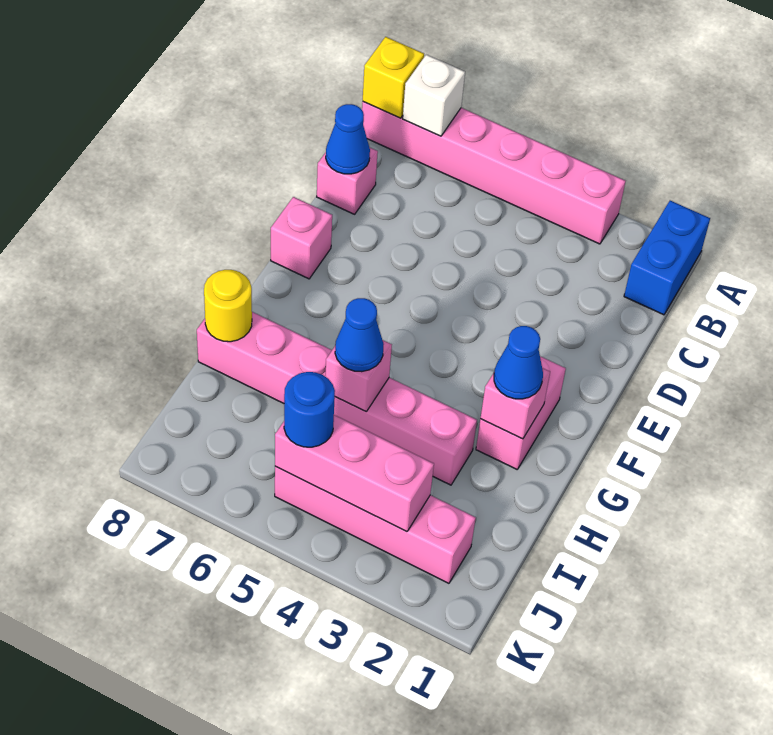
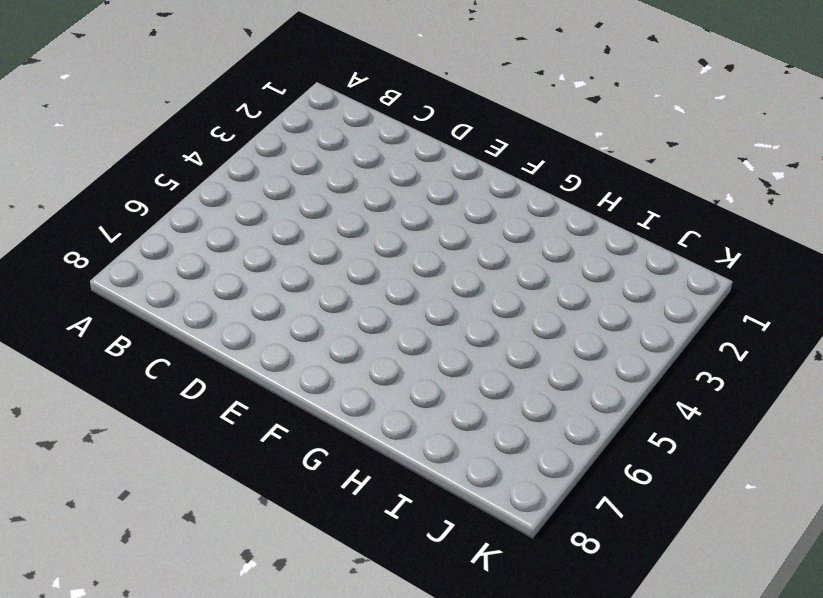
none -> blue brick A1:B1 level 1
none -> pink brick A3:A8 level 1
none -> pink brick C8 level 1

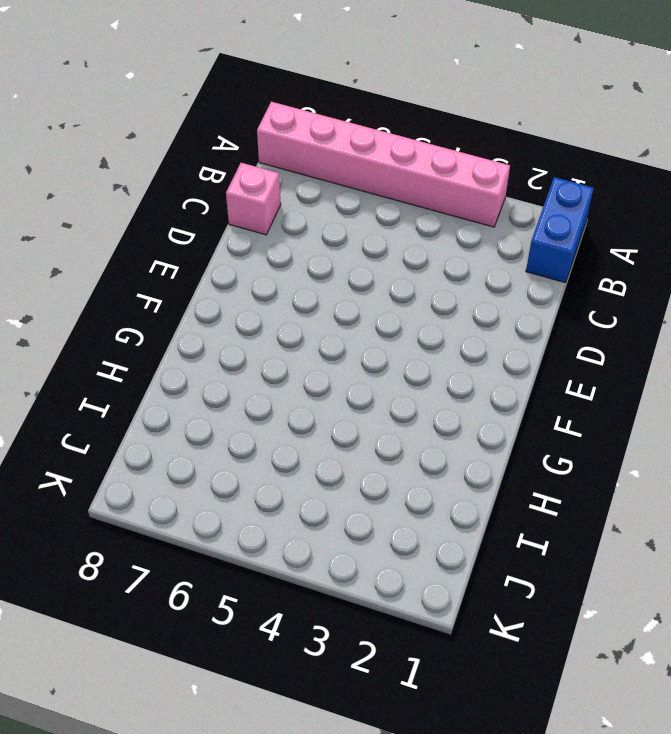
none -> pink brick E8 level 1
none -> pink brick F2:G2 level 1
none -> pink brick H3:H8 level 1

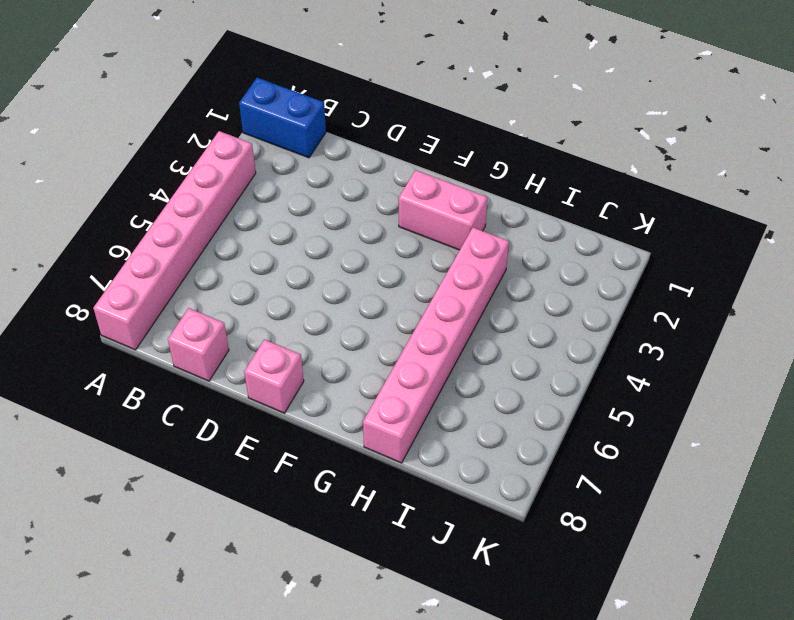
none -> pink brick J2:J5 level 1
none -> white brick A7 level 2
none -> yellow brick A8 level 2

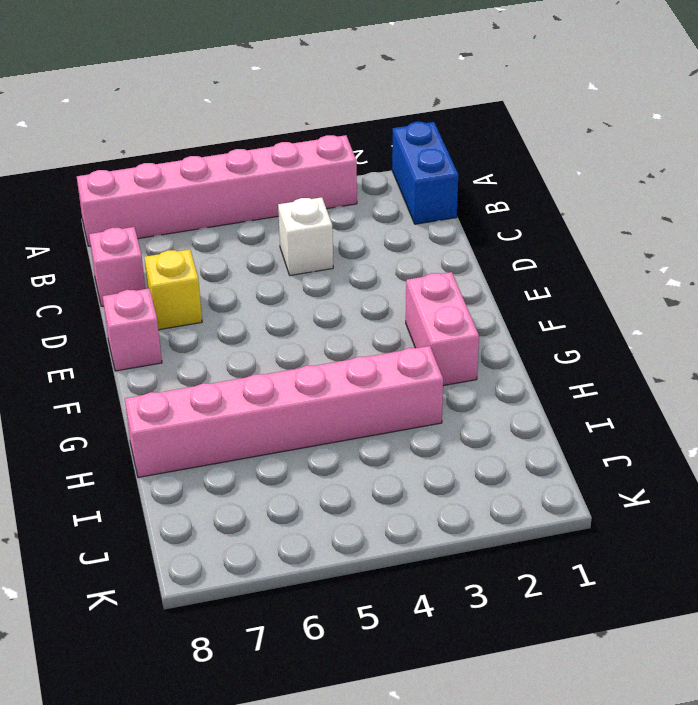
white brick C4 level 1 -> white brick A7 level 2
yellow brick D7 level 1 -> yellow brick A8 level 2
none -> pink brick J2:J5 level 1
none -> blue cone C8 level 2
none -> pink brick G2 level 2

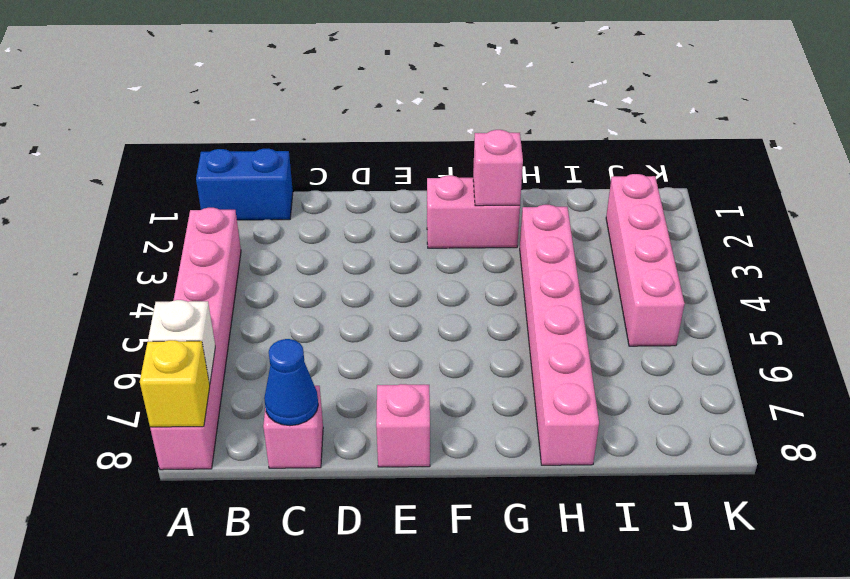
none -> pink brick H5 level 2
none -> yellow round brick H8 level 2
none -> pink brick J3:J5 level 2

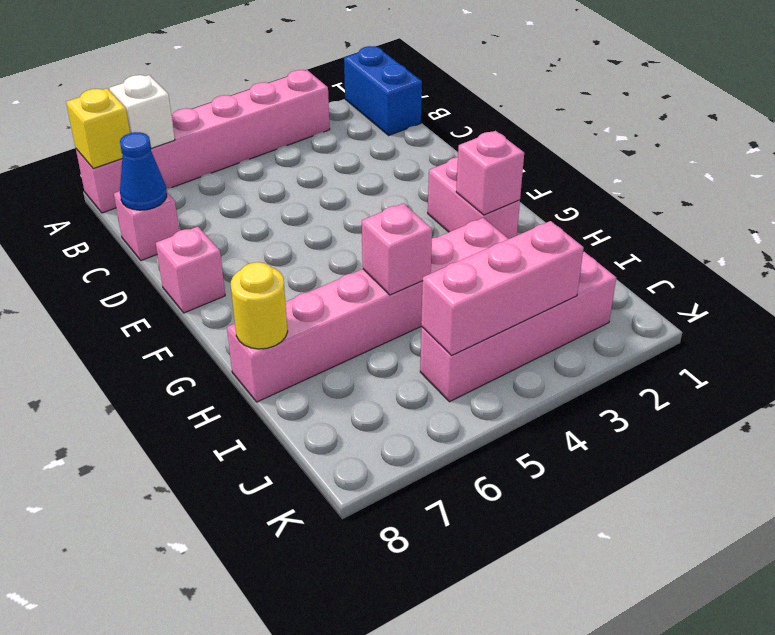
none -> blue cone G2 level 3
none -> blue cone H5 level 3
none -> blue round brick J5 level 3

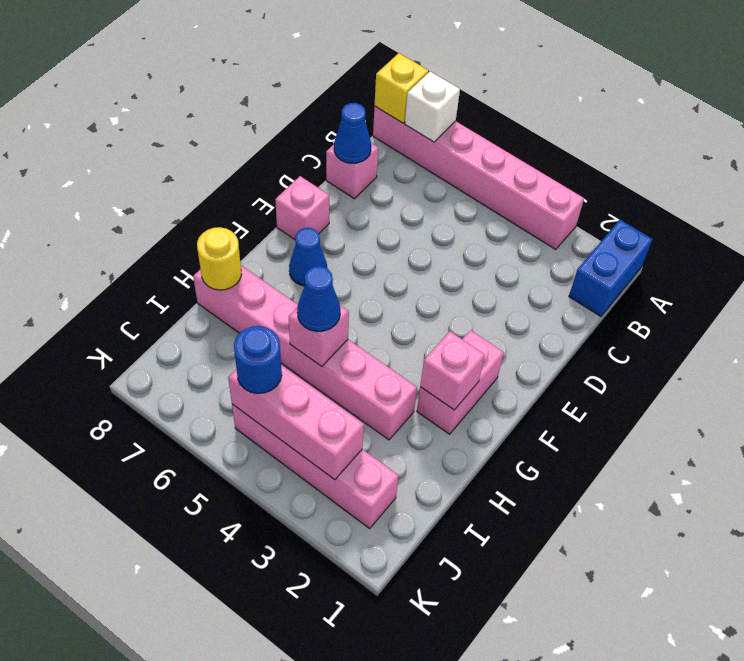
blue cone F7 level 1 -> blue cone G2 level 3

